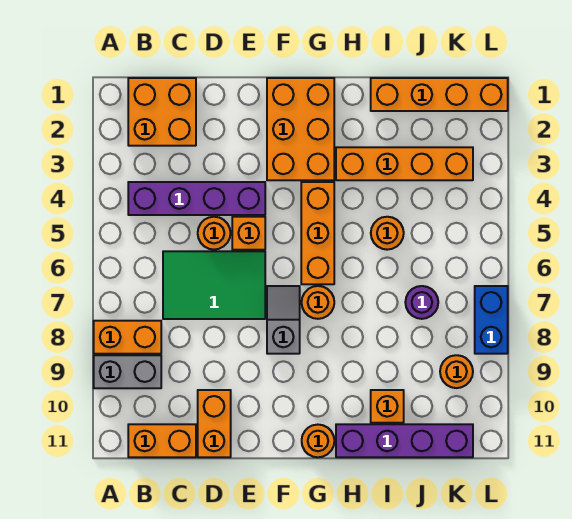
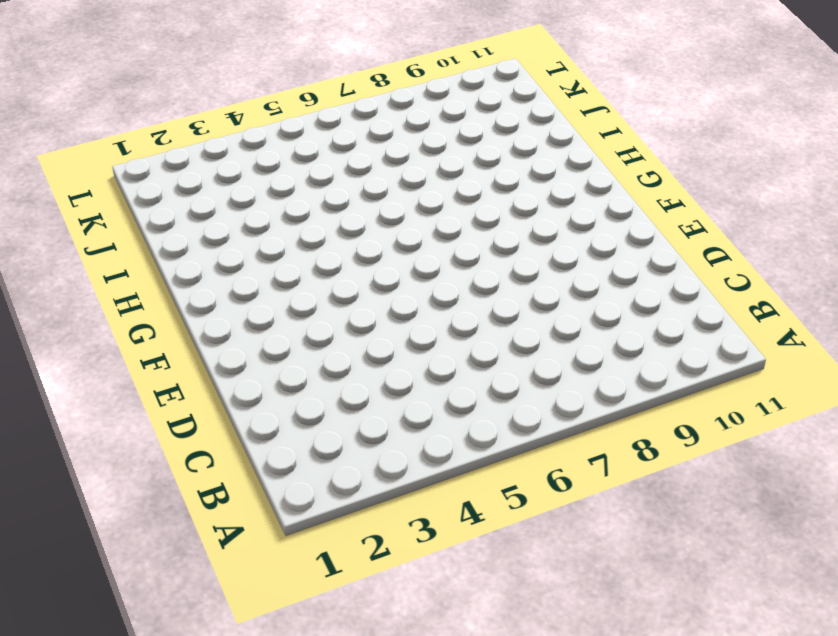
none -> orange brick A8:B8 level 1
none -> grey brick A9:B9 level 1
none -> orange brick B1:C2 level 1

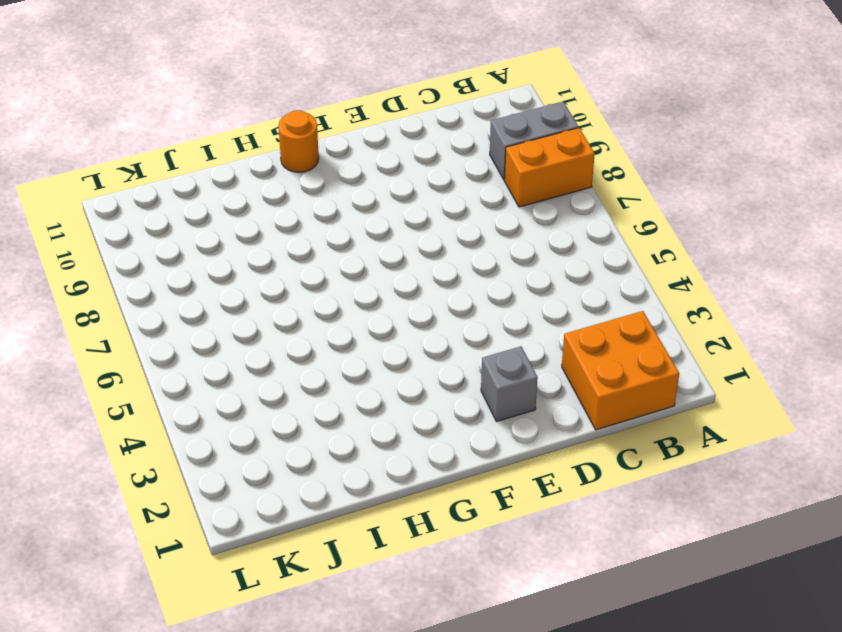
grey brick E2 level 1 -> none
none -> purple brick B4:E4 level 1
none -> orange brick B11:C11 level 1
none -> green tile C6:E7 level 1

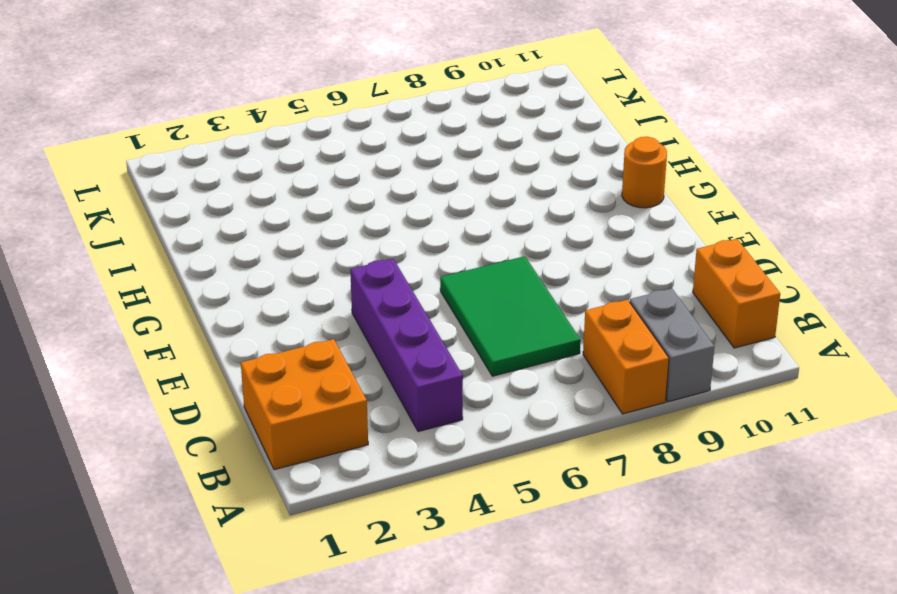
none -> orange round brick D5 level 1
none -> orange brick D10:D11 level 1
none -> orange brick E5 level 1

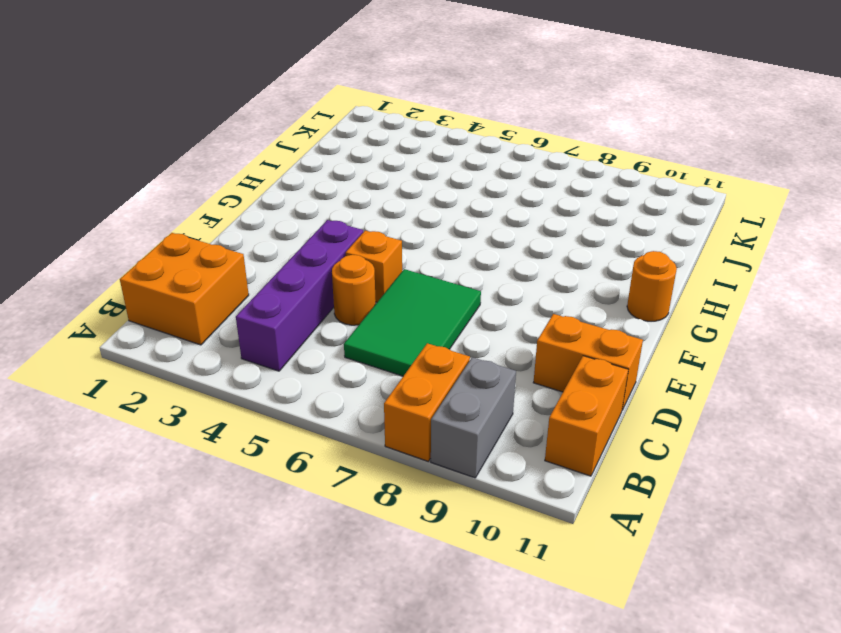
none -> orange brick F1:G3 level 1
none -> grey slope F7:F8 level 1 top 8
none -> orange brick G4:G6 level 1

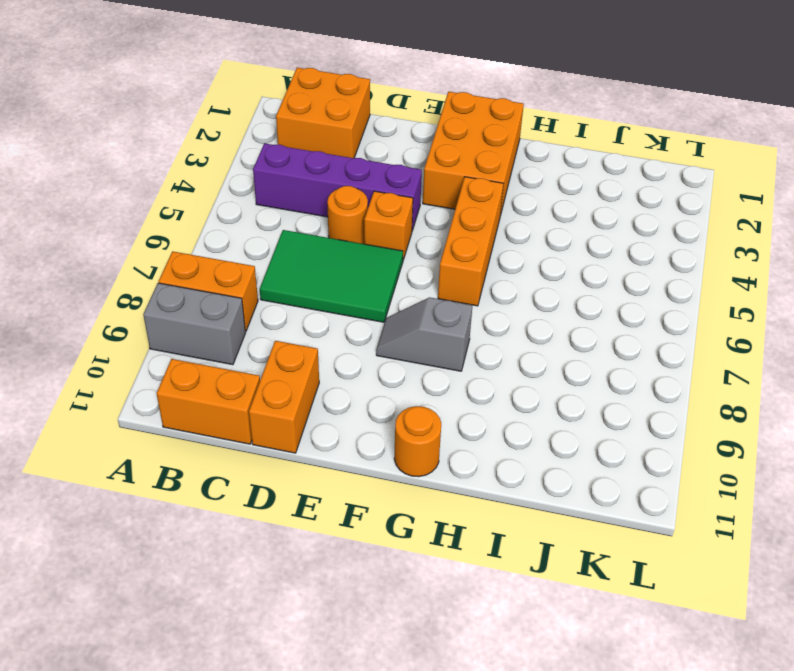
grey slope F8:G8 level 1 top G -> grey slope F7:F8 level 1 top 8
none -> orange round brick G7 level 1
none -> orange brick H3:K3 level 1
none -> purple brick H11:K11 level 1

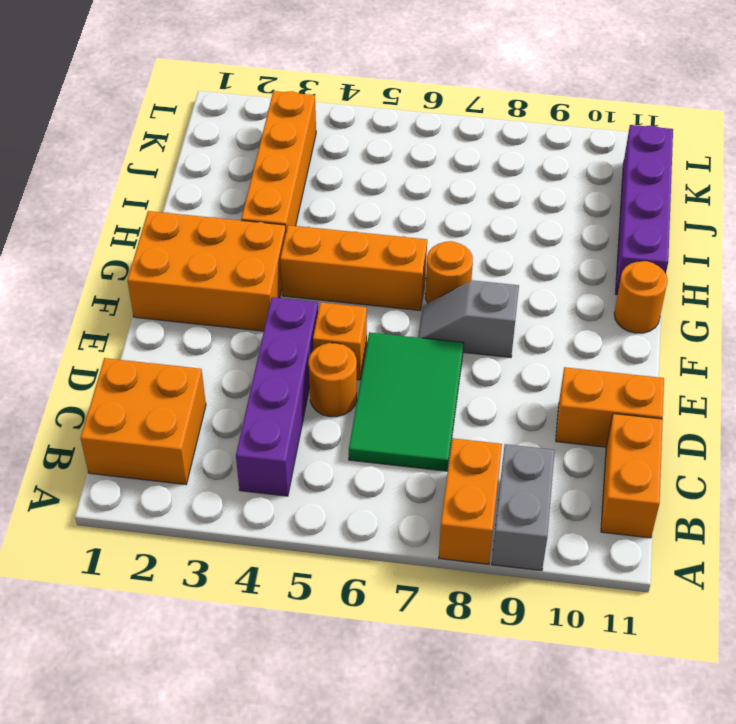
none -> orange brick I1:L1 level 1
none -> orange round brick I5 level 1
none -> orange brick I10 level 1

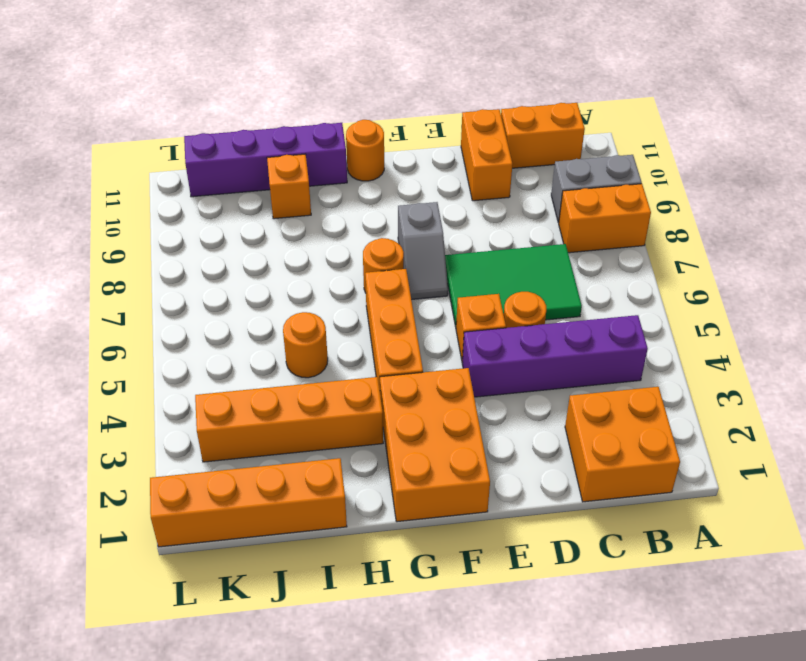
none -> purple round brick J7 level 1
none -> orange round brick K9 level 1
none -> blue brick L7:L8 level 1

